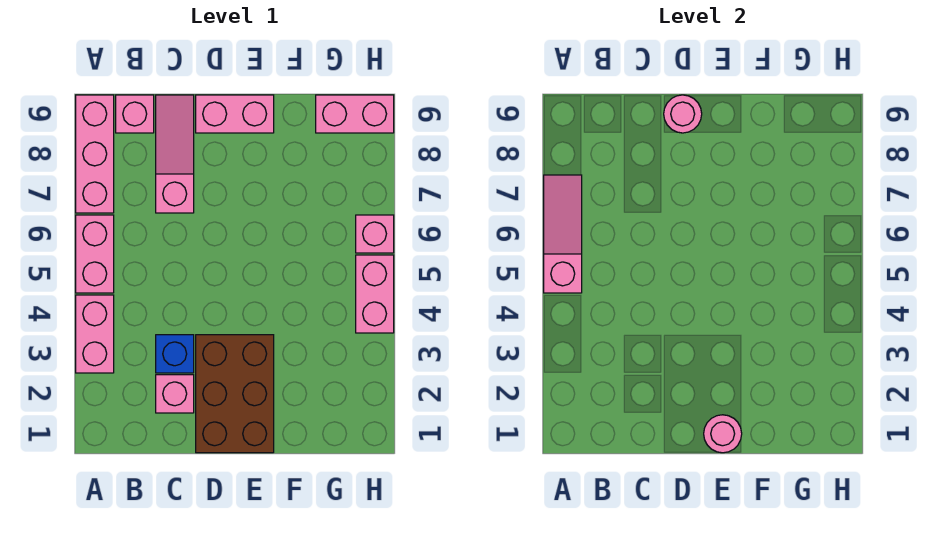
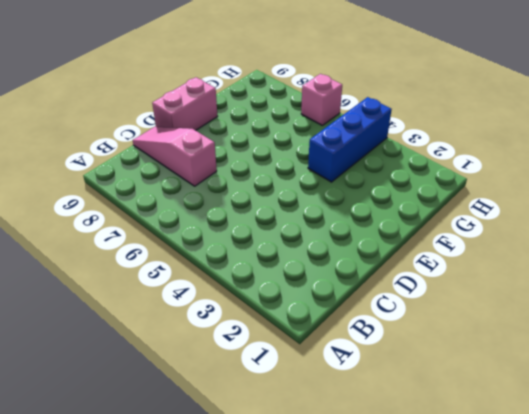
blue brick F4:H4 level 1 -> pink brick H4:H5 level 1
none -> pink brick A3:A4 level 1
none -> pink brick A5:A6 level 1
none -> pink brick A7:A9 level 1

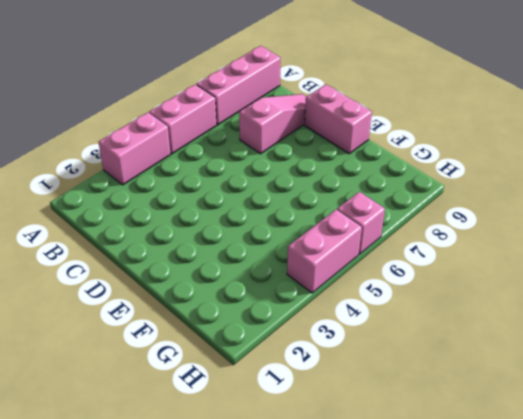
none -> pink brick B9 level 1
none -> pink brick C2 level 1
none -> blue brick C3 level 1

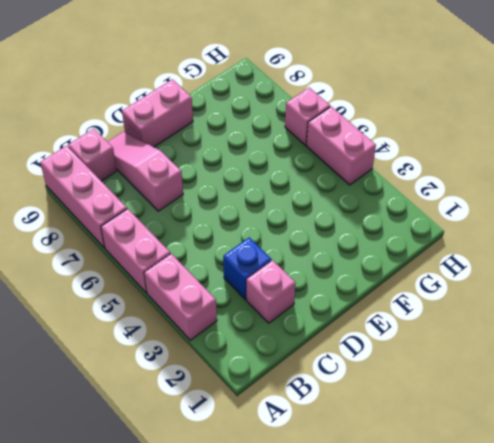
none -> brown brick D1:E3 level 1
none -> pink brick G9:H9 level 1
none -> pink slope A5:A7 level 2 top 5

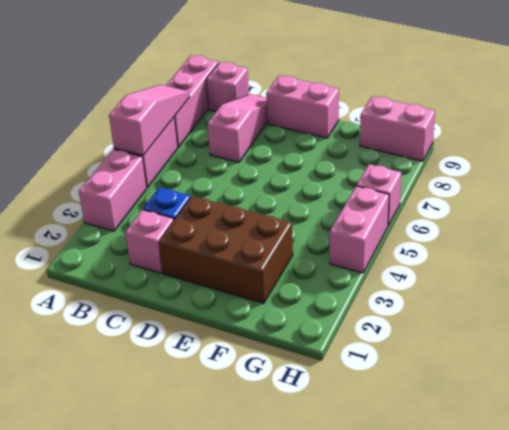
brown brick D2:F3 level 1 -> brown brick D1:E3 level 1
none -> pink round brick D9 level 2
none -> pink round brick E1 level 2

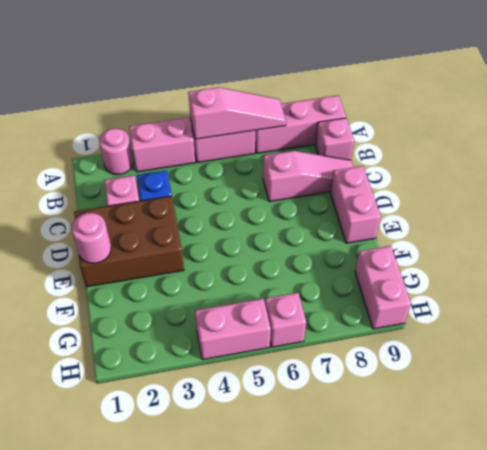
pink round brick A2 level 1 -> pink round brick D9 level 2

